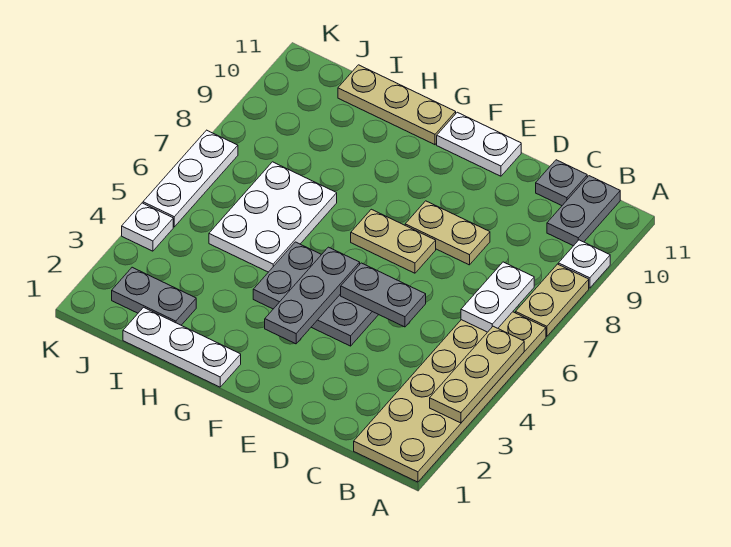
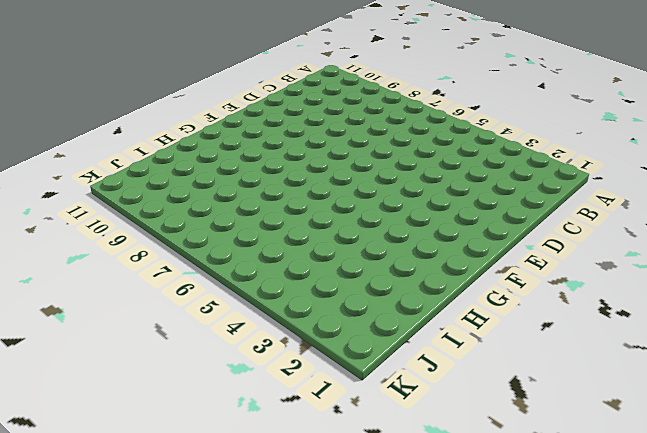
none -> tan plate A1:B6 level 1
none -> tan plate A7:A8 level 1
none -> white plate A9 level 1

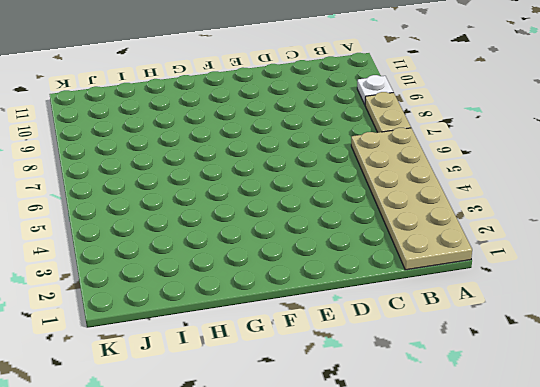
none -> grey plate B10:B11 level 1
none -> grey plate C11 level 1
none -> tan plate D8:E8 level 1

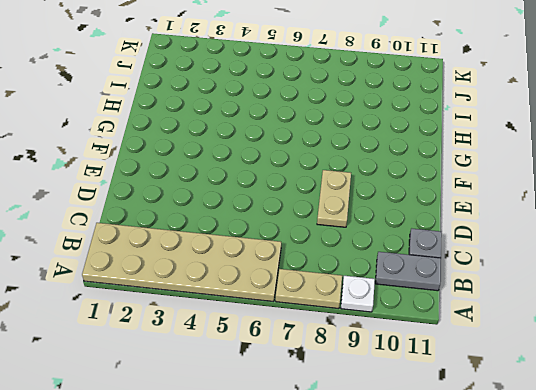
none -> grey plate E4:G5 level 1
none -> tan plate E7:F7 level 1
none -> white plate E11:F11 level 1

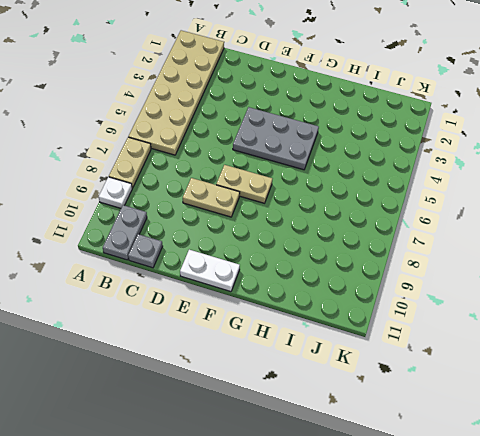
none -> white plate G1:I1 level 1
none -> tan plate G11:I11 level 1
none -> white plate H5:I7 level 1

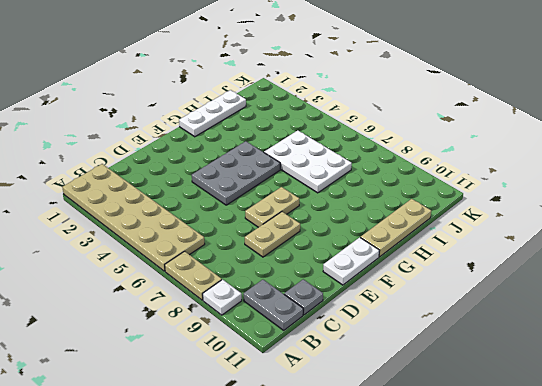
none -> grey plate I2:J2 level 1
none -> white plate K4 level 1
none -> white plate K5:K7 level 1

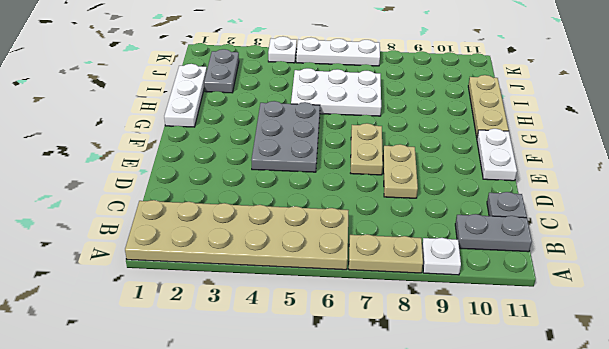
none -> tan plate A3:A5 level 2
none -> white plate B6:B7 level 2
none -> grey plate D5:E5 level 2

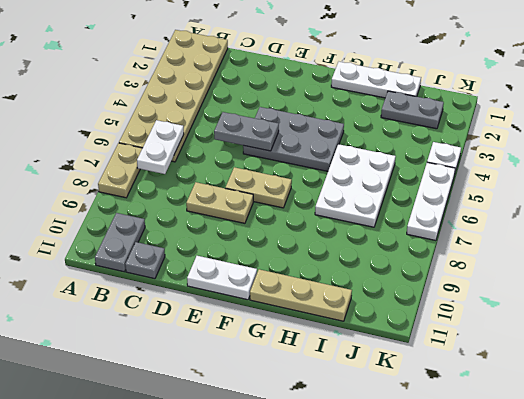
none -> white plate A9 level 1
none -> tan plate A3:A5 level 2
none -> grey plate F3:F5 level 2

